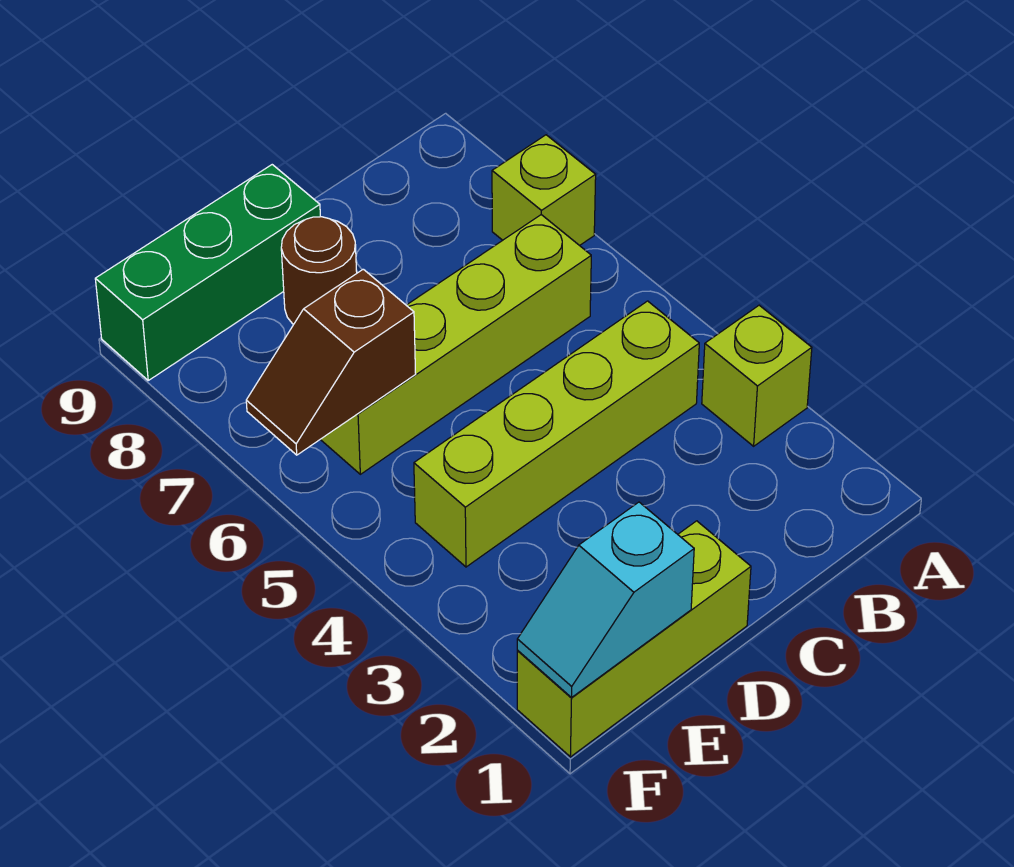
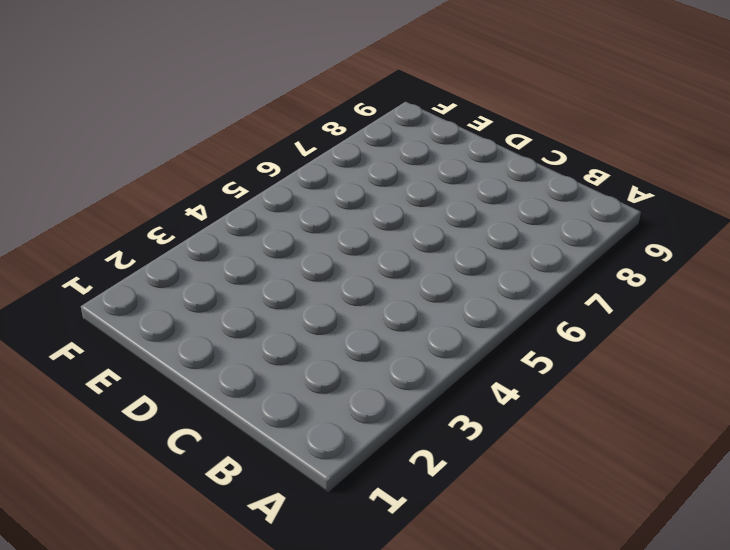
none -> lime brick A3 level 1
none -> lime brick A7 level 1

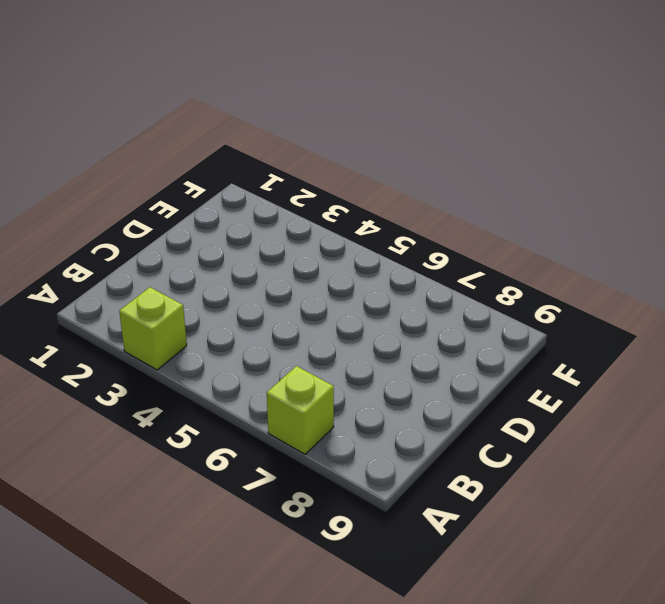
none -> lime brick B4:E4 level 1
none -> lime brick B6:E6 level 1

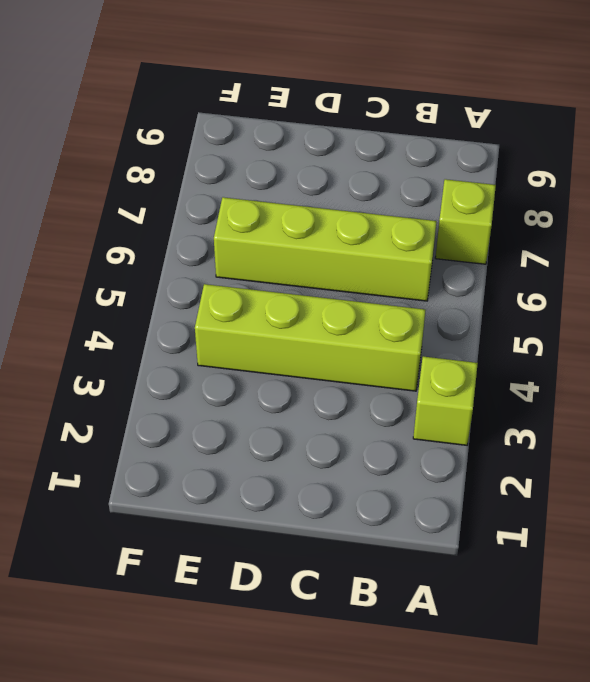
none -> lime brick D1:F1 level 1
none -> brown round brick D8 level 1

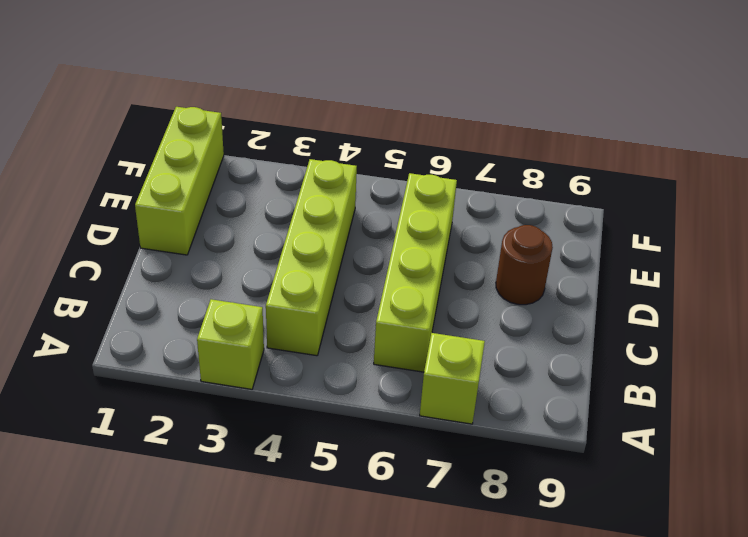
none -> green brick D9:F9 level 1
none -> cyan slope E1:F1 level 2 top E

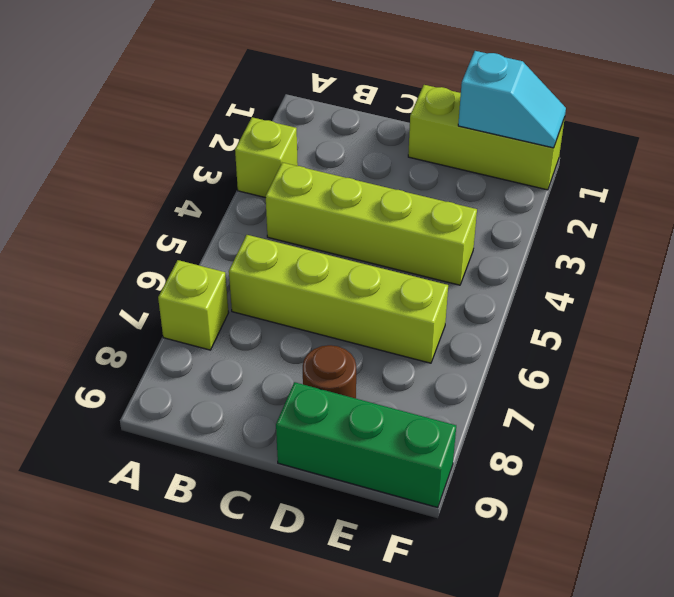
none -> brown slope E6:F6 level 2 top E

